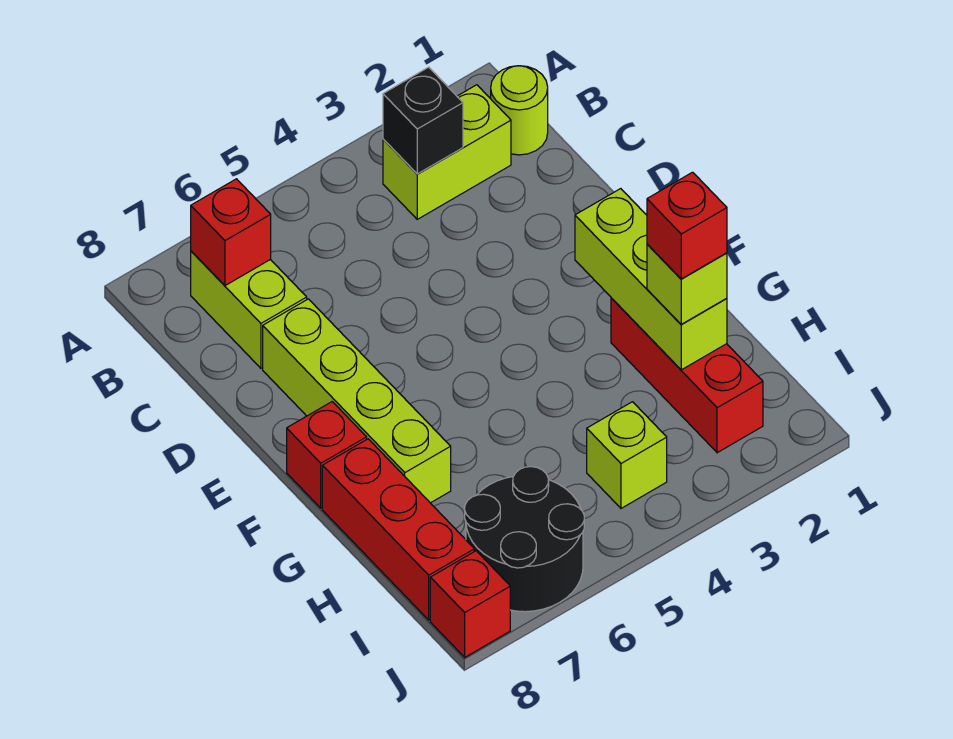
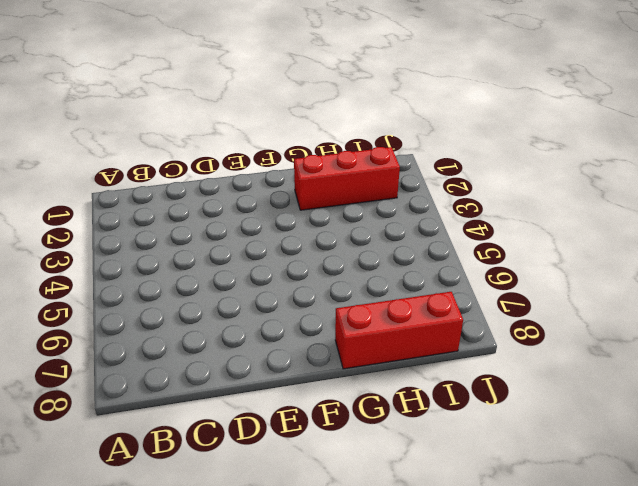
none -> lime round brick B1 level 1
none -> lime brick B2:B3 level 1
none -> lime brick B7:C7 level 1

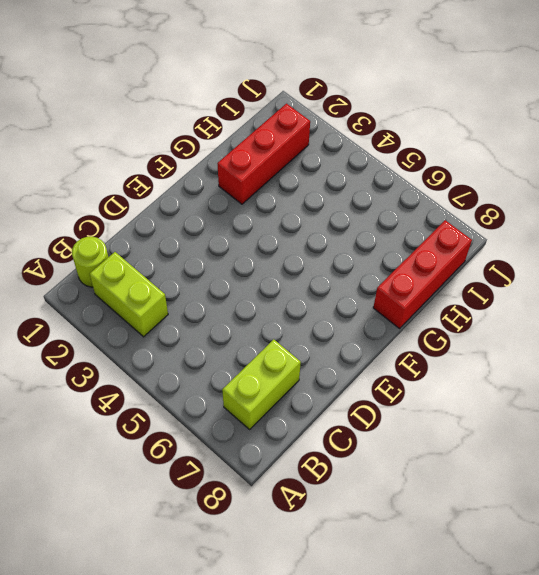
none -> lime brick D7:G7 level 1
none -> red brick F8 level 1
none -> lime brick I4 level 1

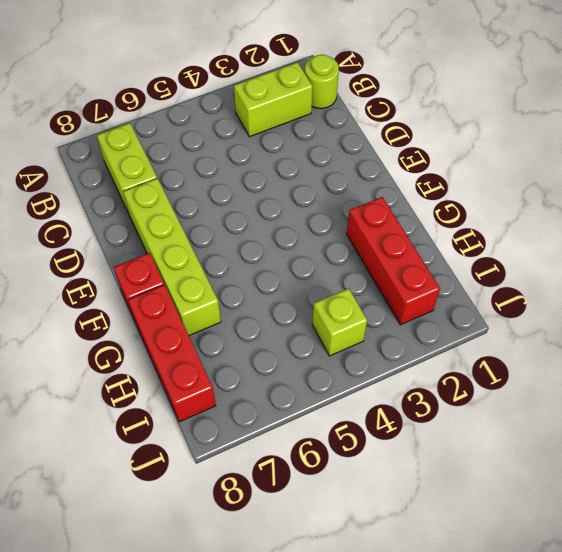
none -> black round brick I6:J7 level 1
none -> red brick J8 level 1
none -> black brick B3 level 2

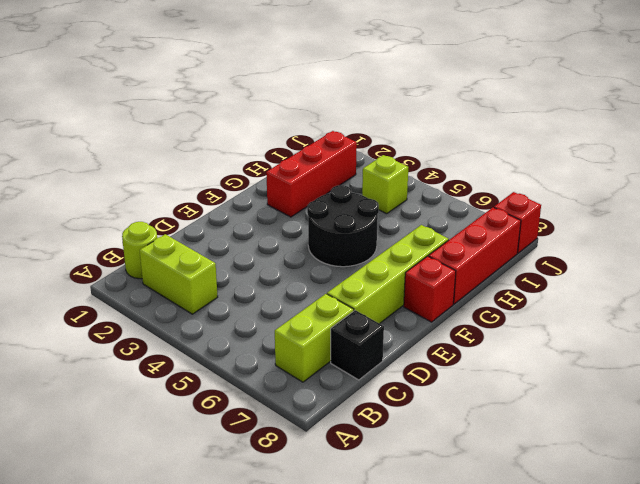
black brick C8 level 1 -> black brick B3 level 2
black round brick F4:G5 level 1 -> black round brick I6:J7 level 1
none -> red brick B7 level 2
none -> lime brick F2:H2 level 2
none -> lime brick H2 level 3

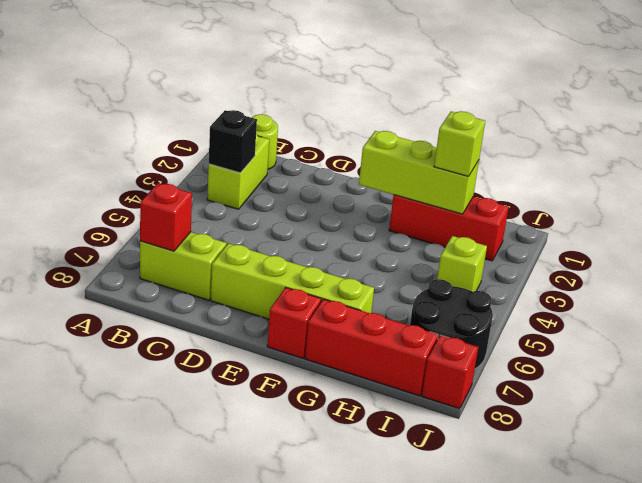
none -> red brick H2 level 4

